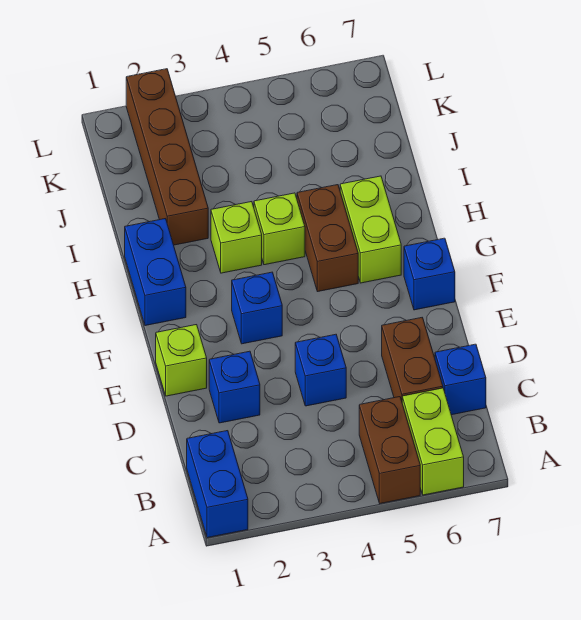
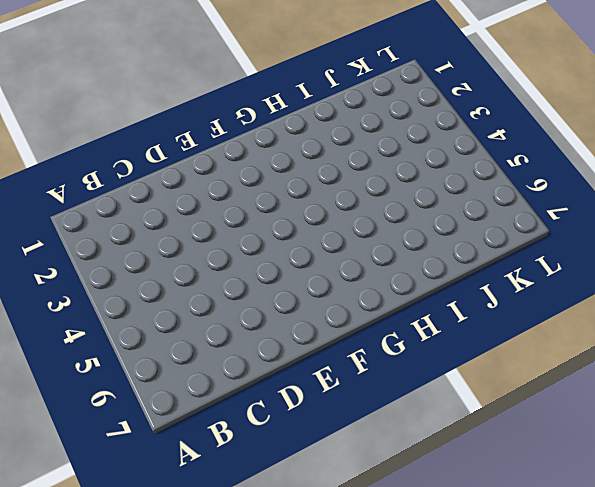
none -> blue brick A1:B1 level 1
none -> brown brick A5:B5 level 1
none -> lime brick A6:B6 level 1

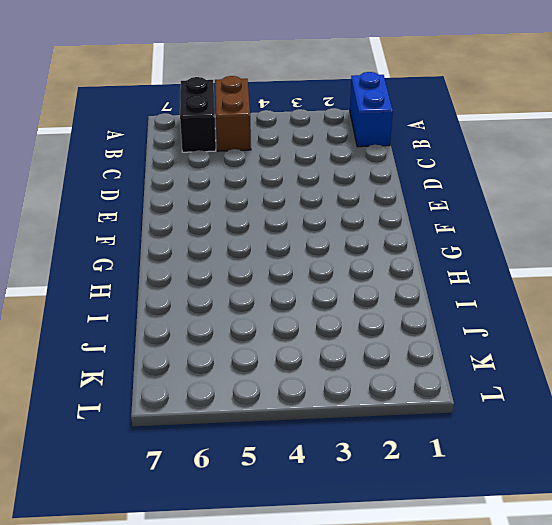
black brick A6:B6 level 1 -> lime brick A6:B6 level 1
none -> brown brick C6:D6 level 1
none -> blue brick C7 level 1
none -> blue brick D2 level 1

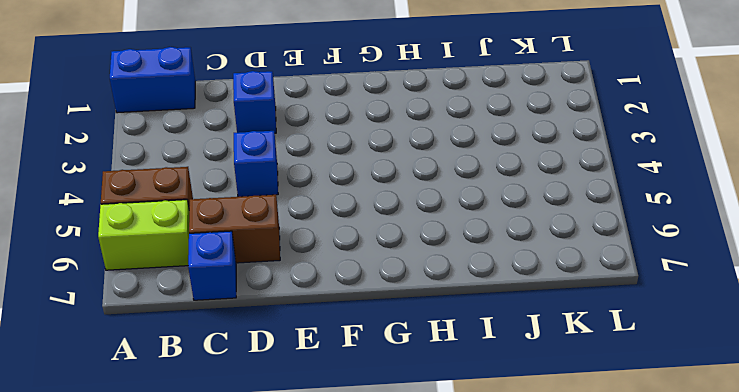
none -> lime brick E1 level 1
none -> blue brick F3 level 1
none -> blue brick F7 level 1

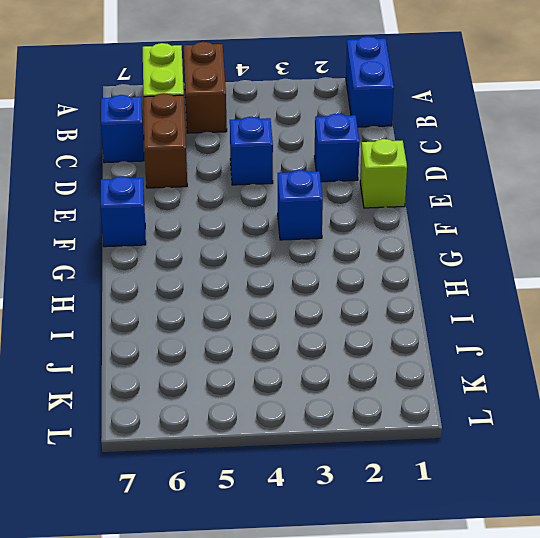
none -> blue brick G1:H1 level 1
none -> brown brick G5:H5 level 1
none -> lime brick G6:H6 level 1

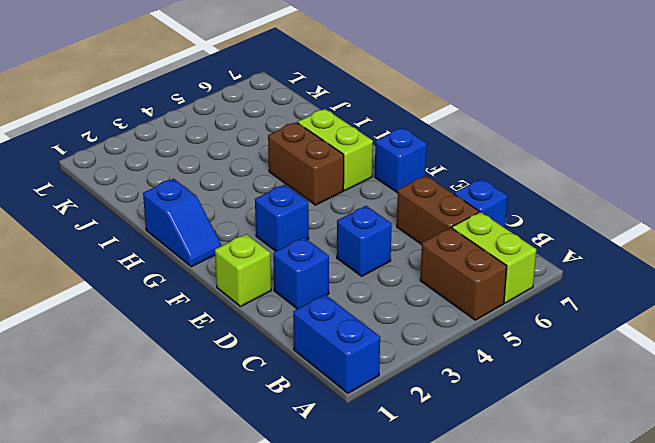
blue slope G1:H1 level 1 top H -> blue brick G1:H1 level 1
none -> lime brick H3 level 1
none -> lime brick H4 level 1
none -> brown brick I2:L2 level 1

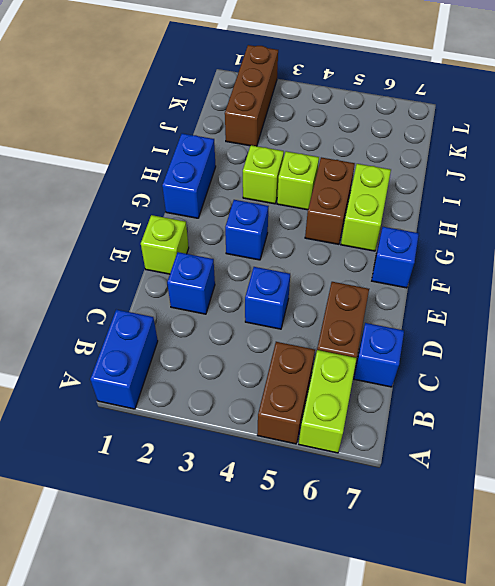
brown brick J2:L2 level 1 -> brown brick I2:L2 level 1

